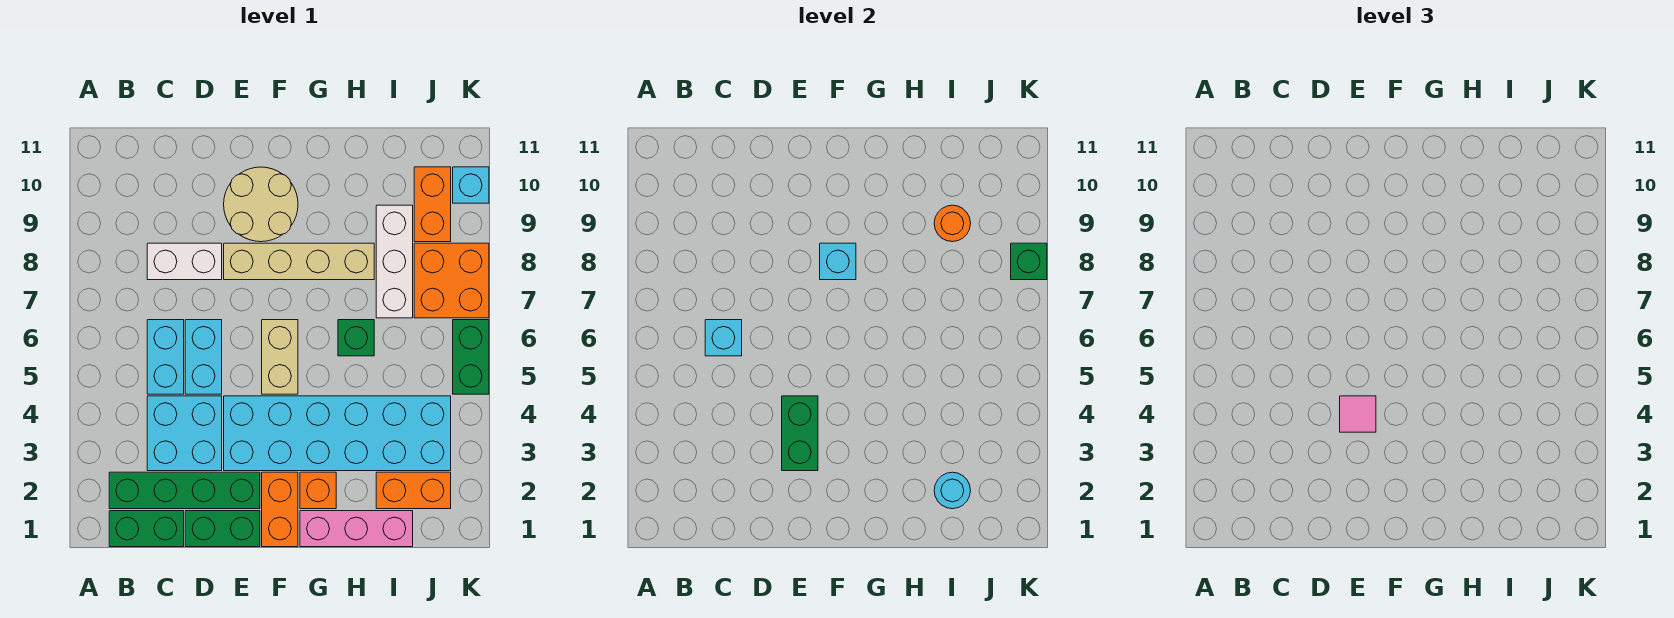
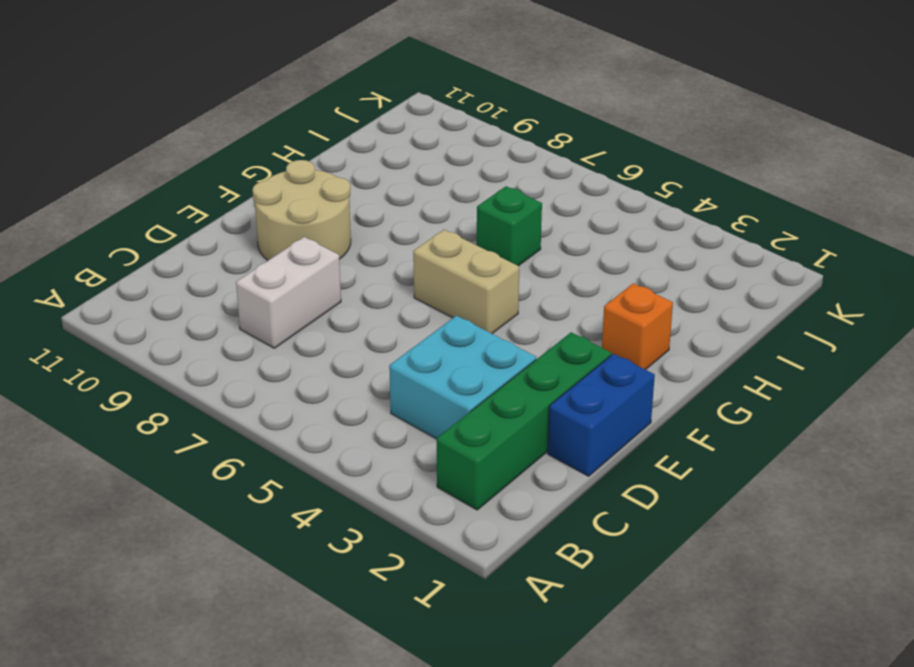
blue brick D1:E1 level 1 -> green brick D1:E1 level 1
none -> green brick B1:C1 level 1
none -> cyan brick C5:C6 level 1
none -> cyan brick D5:D6 level 1

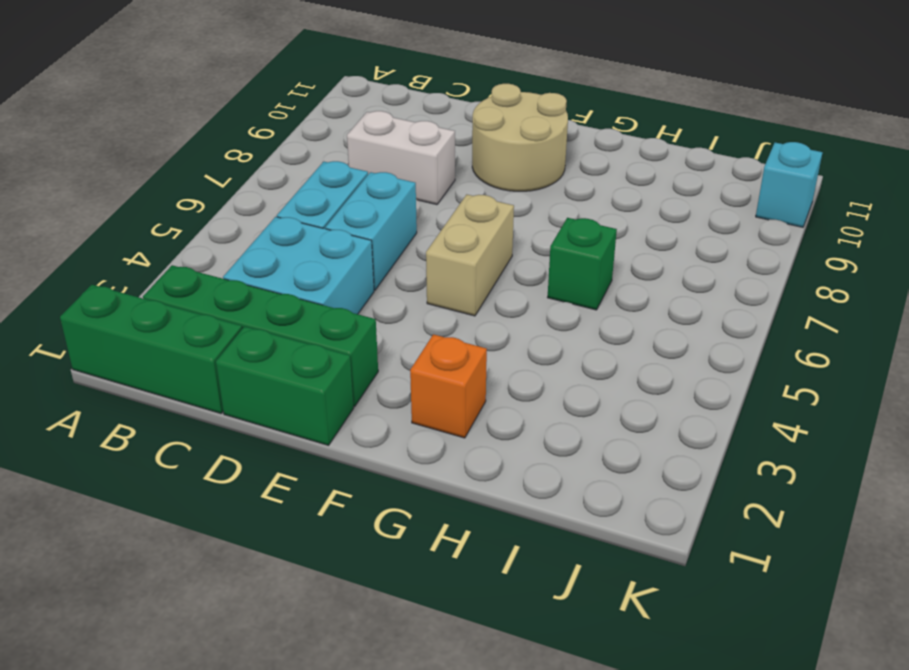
green brick A1:C1 level 1 -> green brick B1:C1 level 1
none -> cyan brick E3:J4 level 1
none -> tan brick E8:H8 level 1
none -> orange brick F1:F2 level 1

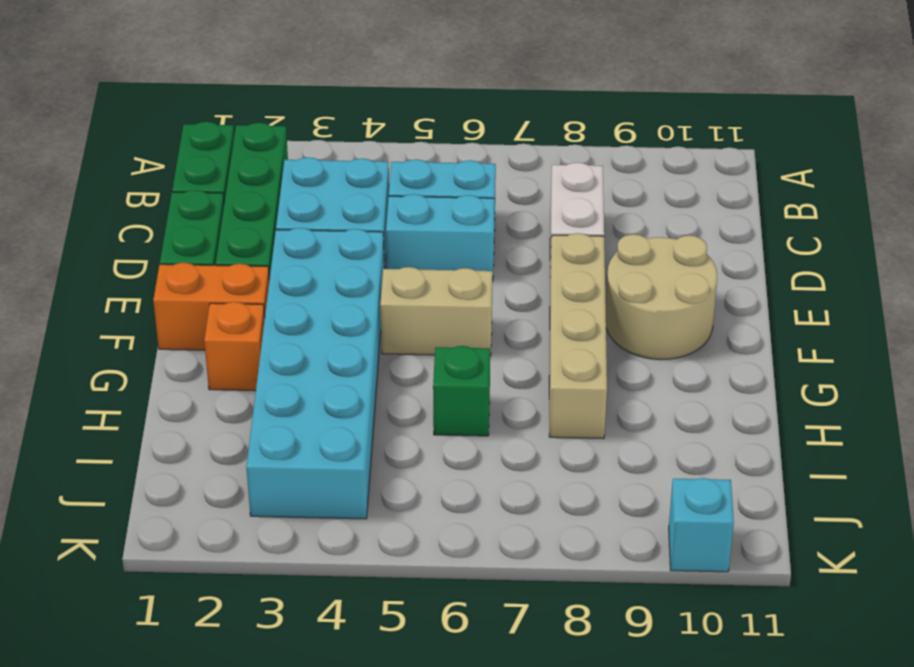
none -> pink brick G1:I1 level 1
none -> orange brick I2:J2 level 1
none -> white brick I7:I9 level 1

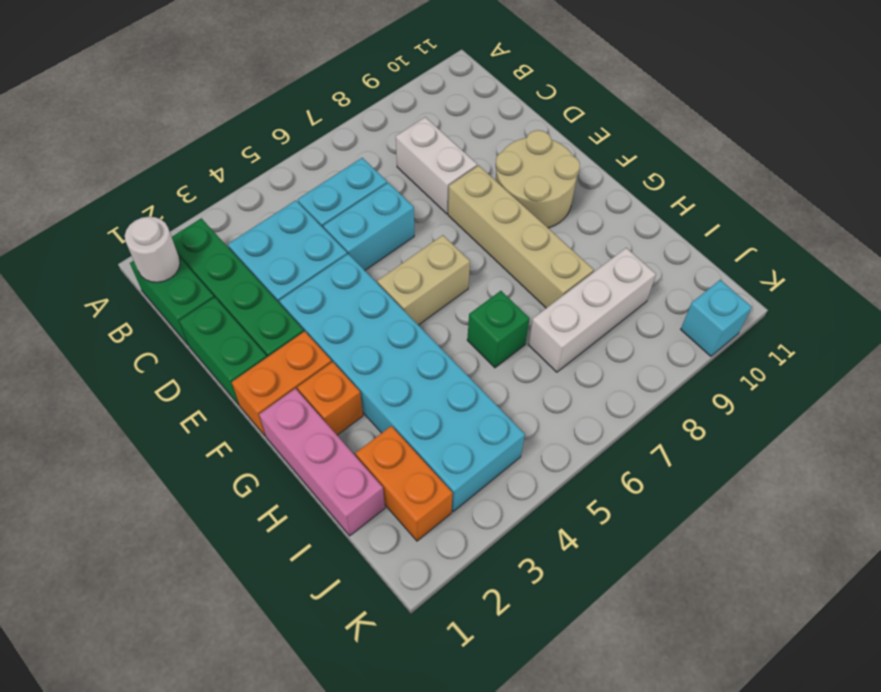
white round brick B1 level 2 -> none
none -> orange brick J7:K8 level 1
none -> orange brick J9:J10 level 1
none -> green brick K5:K6 level 1

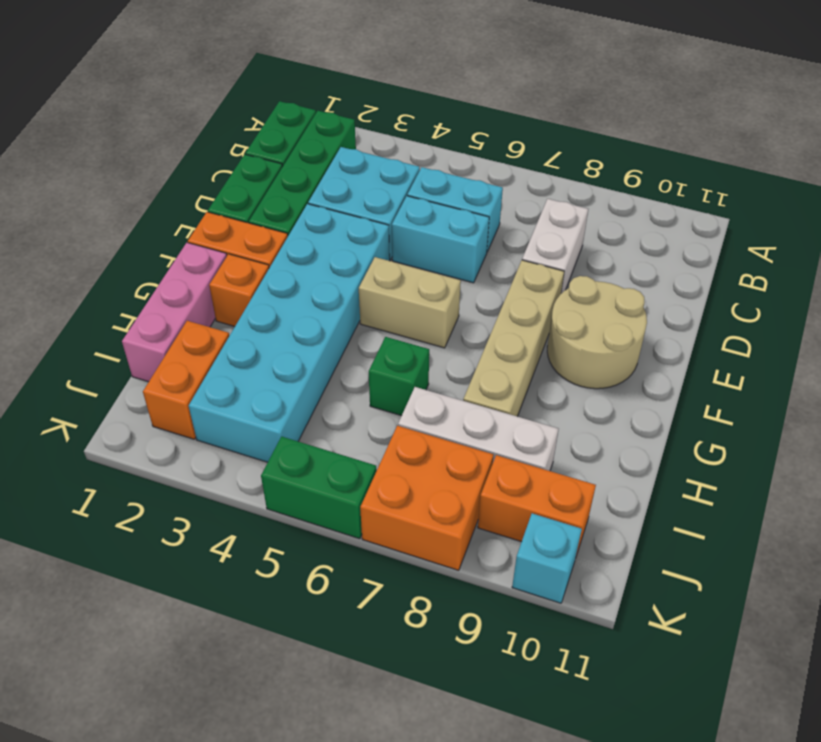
none -> cyan brick C6 level 2
none -> green brick E3:E4 level 2
none -> cyan brick F8 level 2

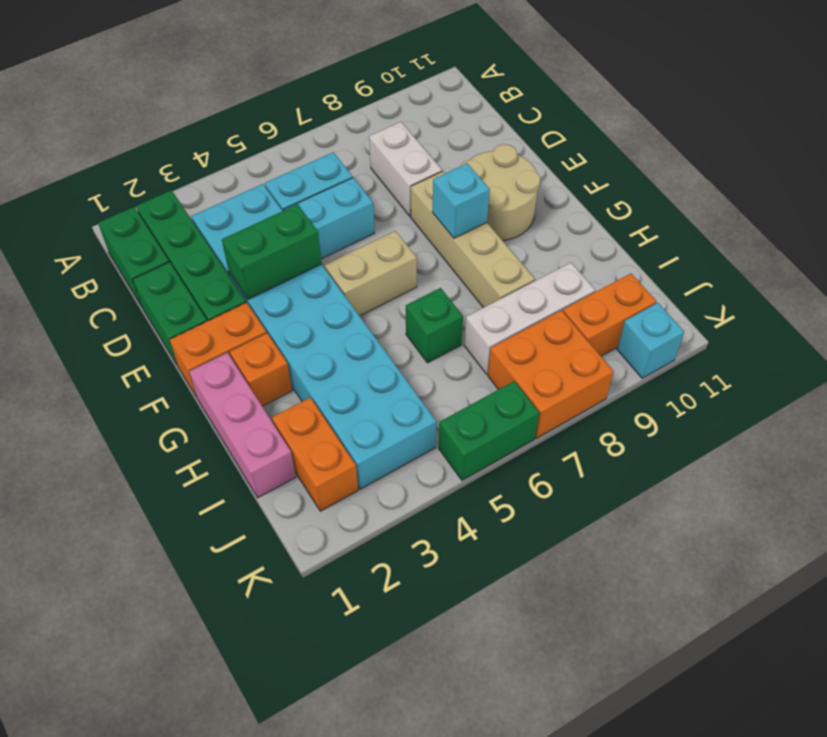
none -> cyan brick C6 level 2
none -> cyan round brick I2 level 2
none -> orange round brick I9 level 2

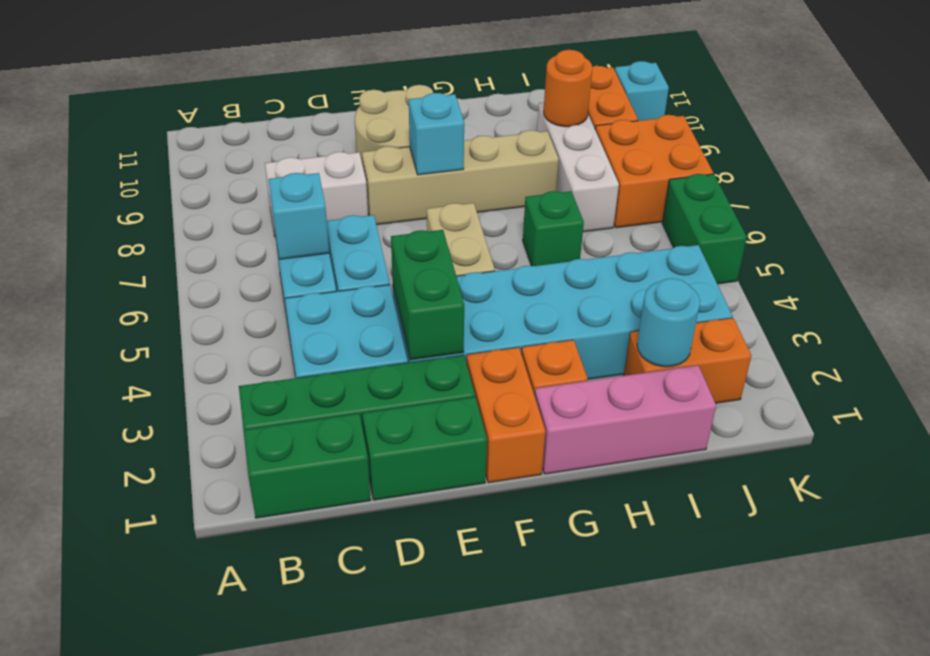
none -> green brick K8 level 2
none -> pink tile E4 level 3

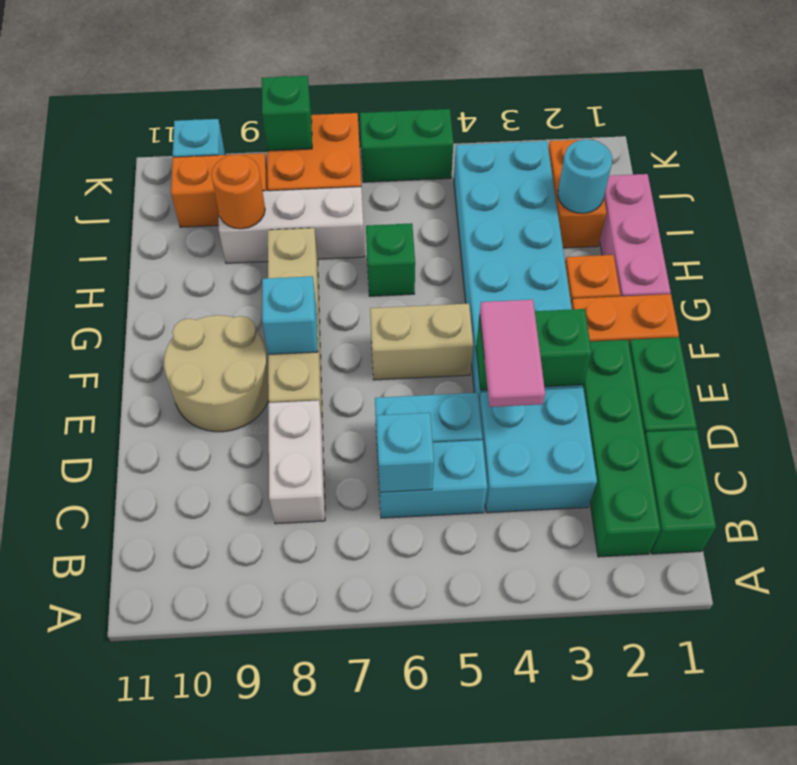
pink tile D4:E4 level 3 -> pink tile E4 level 3

